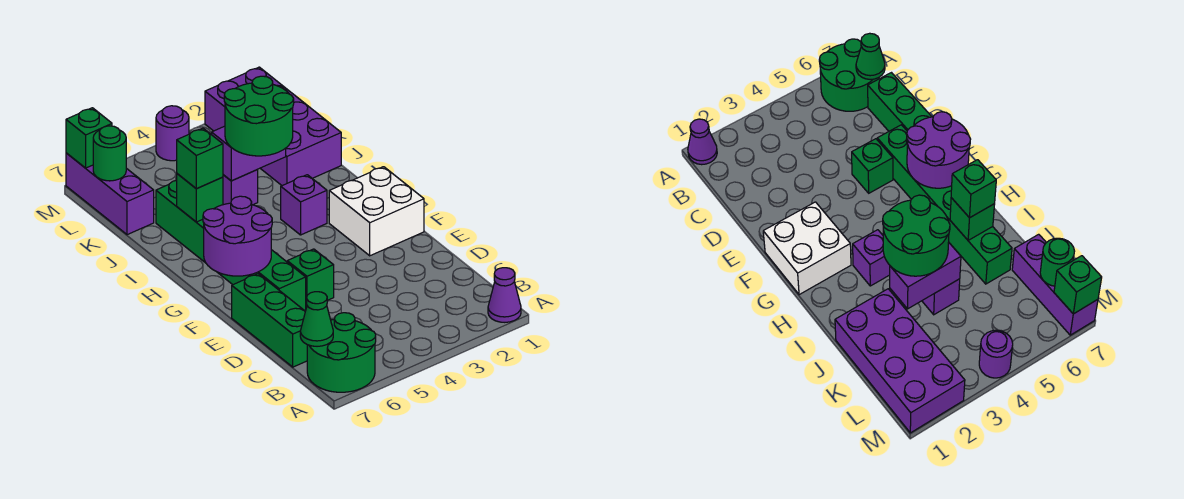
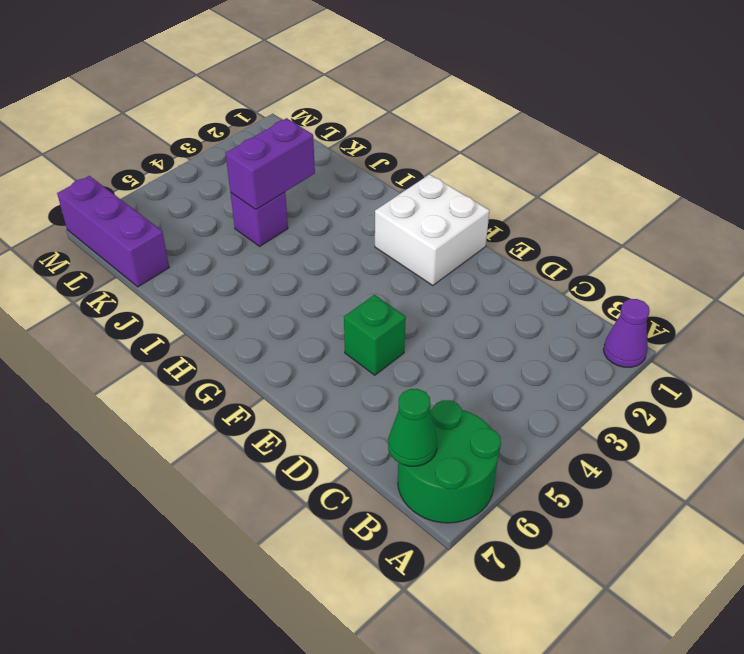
none -> green brick C7:E7 level 1
none -> green brick E6:J6 level 1
none -> purple brick H3 level 1

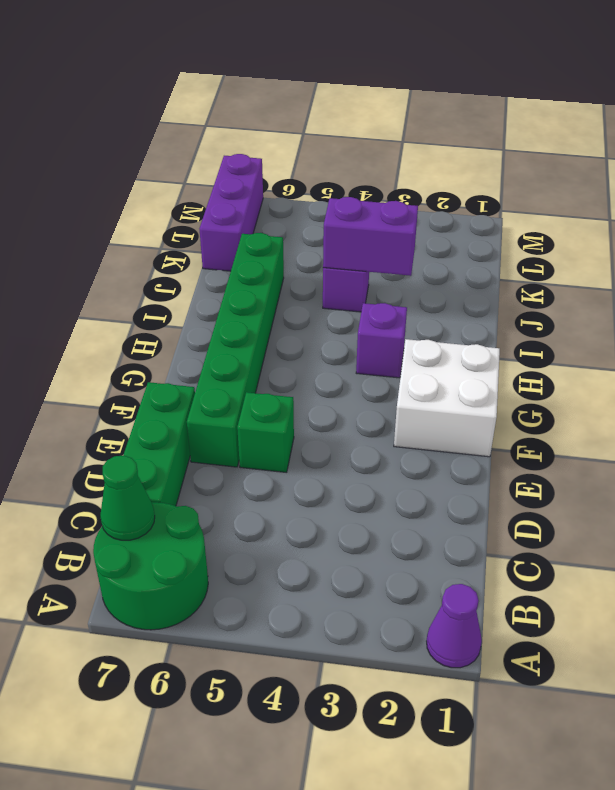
none -> purple brick J1:M2 level 1
none -> purple round brick M4 level 1
none -> purple round brick F6:G7 level 2

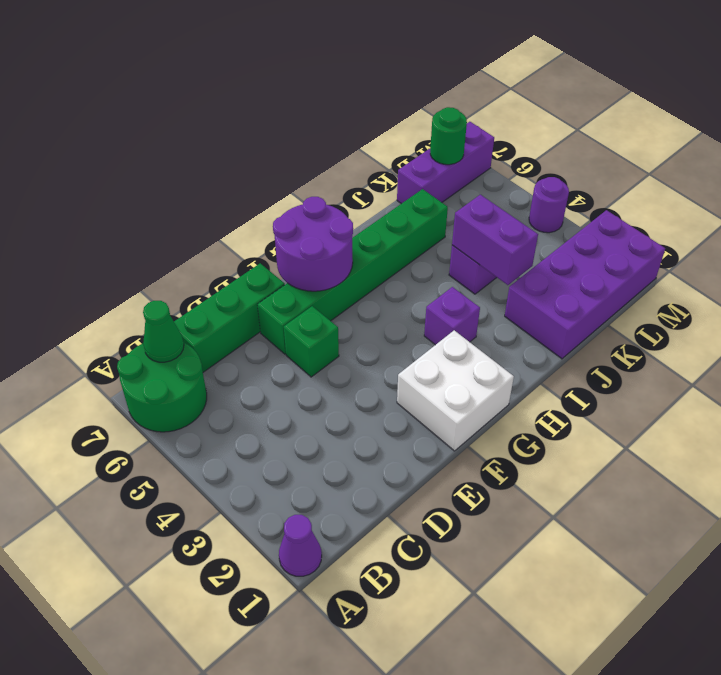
none -> green brick I6 level 2
none -> green brick M7 level 2
none -> green round brick I3:J4 level 3

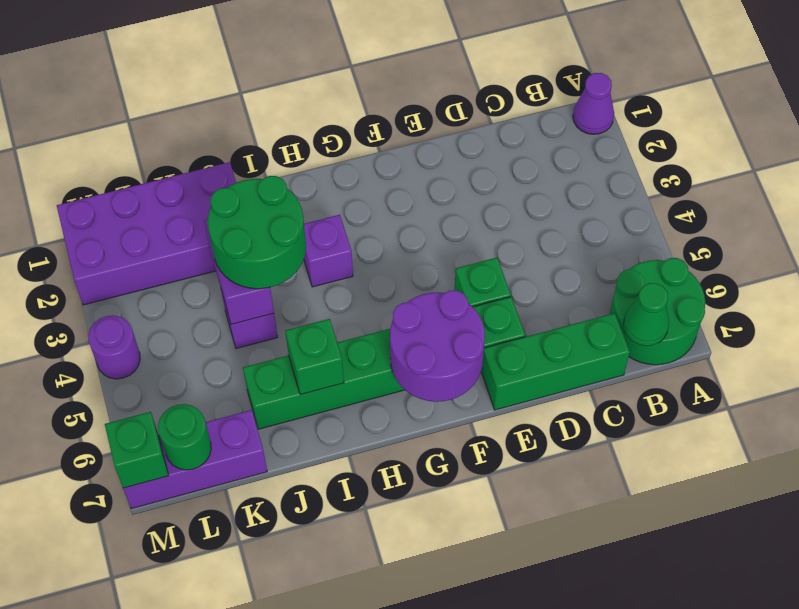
none -> white brick F1:G2 level 1
none -> green brick I6 level 3

